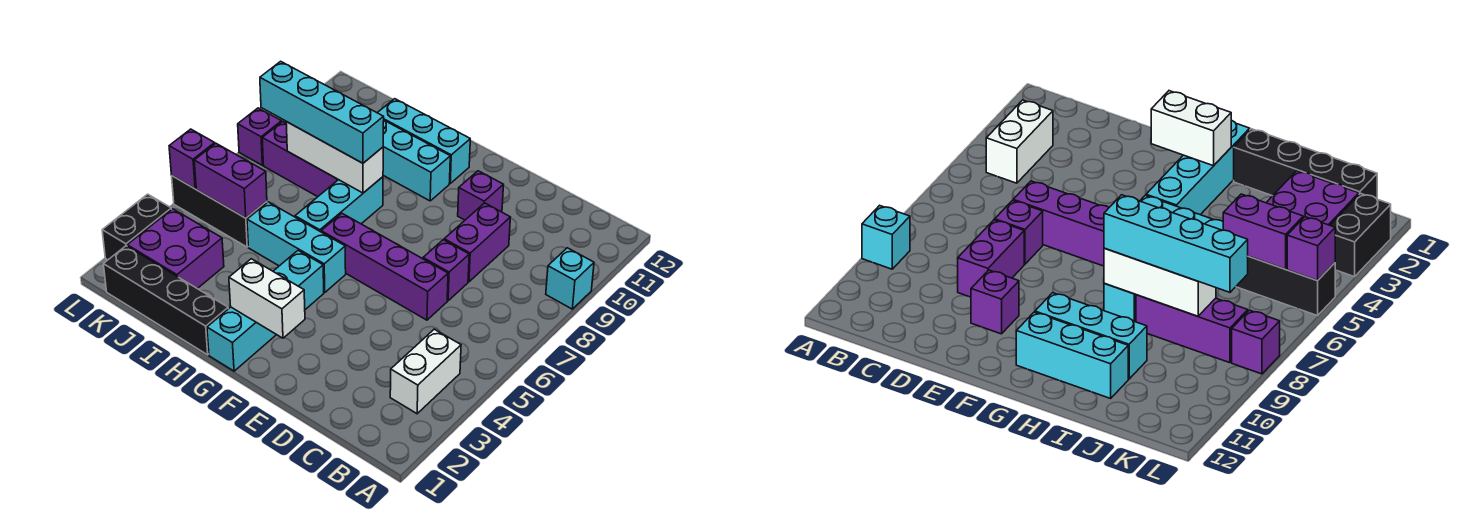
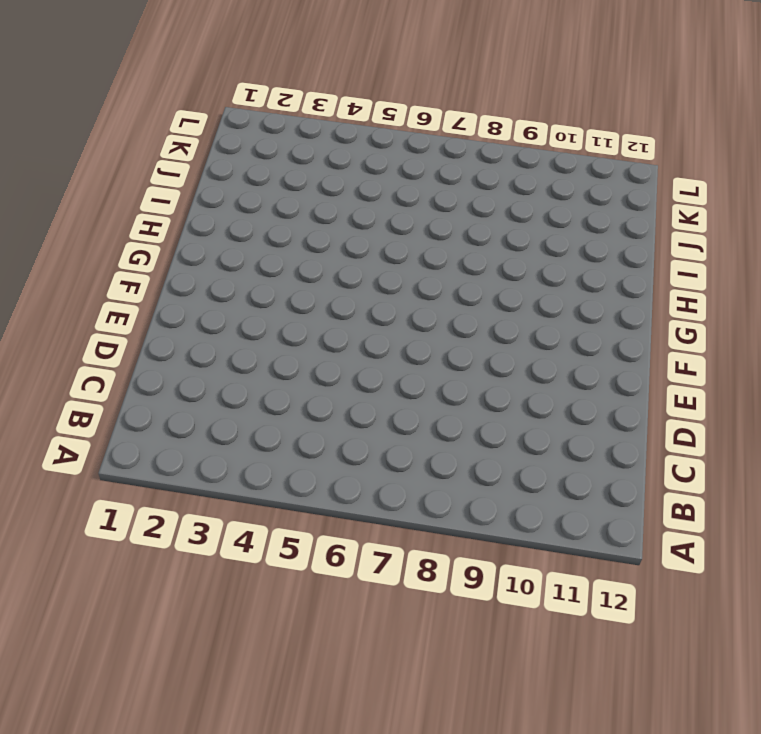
none -> cyan brick A9 level 1
none -> white brick B3:B4 level 1
none -> purple brick D6:G6 level 1

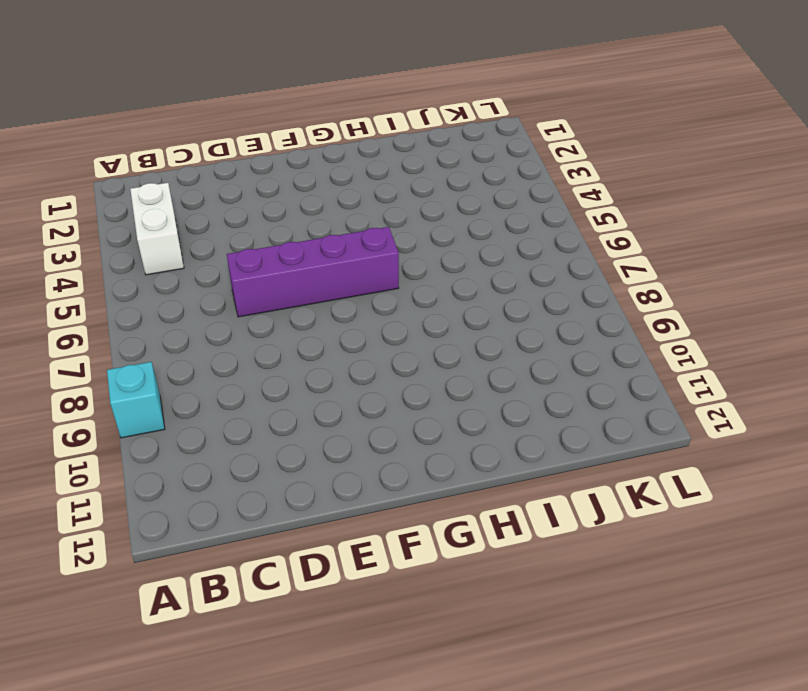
none -> purple brick D7 level 1
none -> purple brick D8:D9 level 1
none -> purple brick E10 level 1

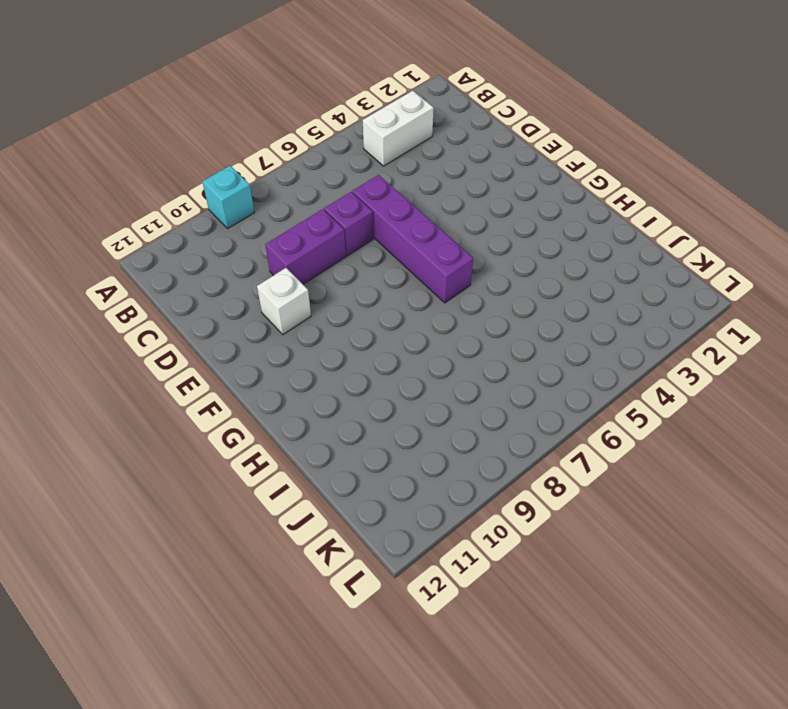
white brick E10 level 1 -> purple brick E10 level 1
none -> cyan brick G1:G4 level 1
none -> cyan brick G5:I5 level 1
none -> cyan brick G10:I10 level 1

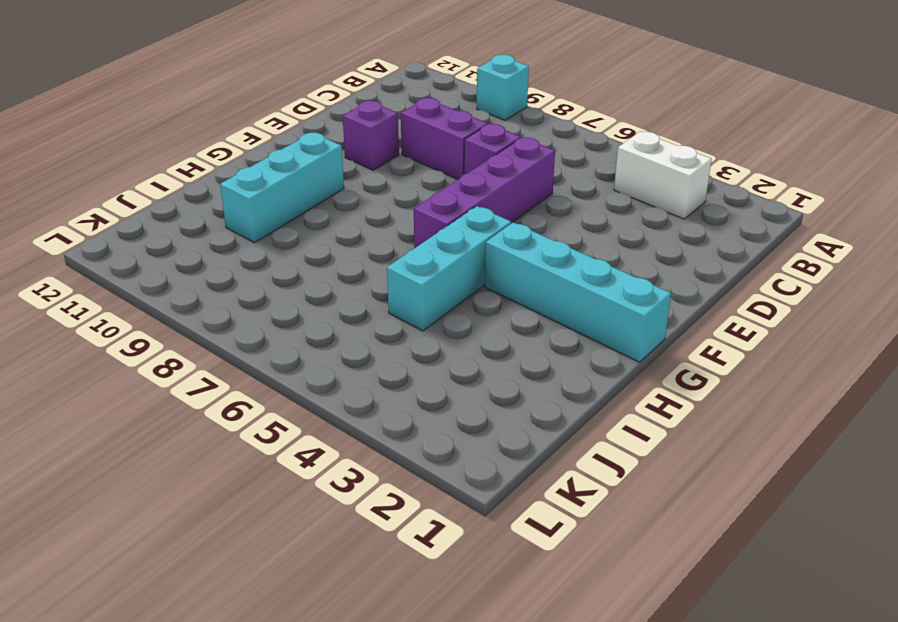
none -> cyan brick G11:I11 level 1
none -> black brick H1:K1 level 1
none -> cyan brick H6:H8 level 1

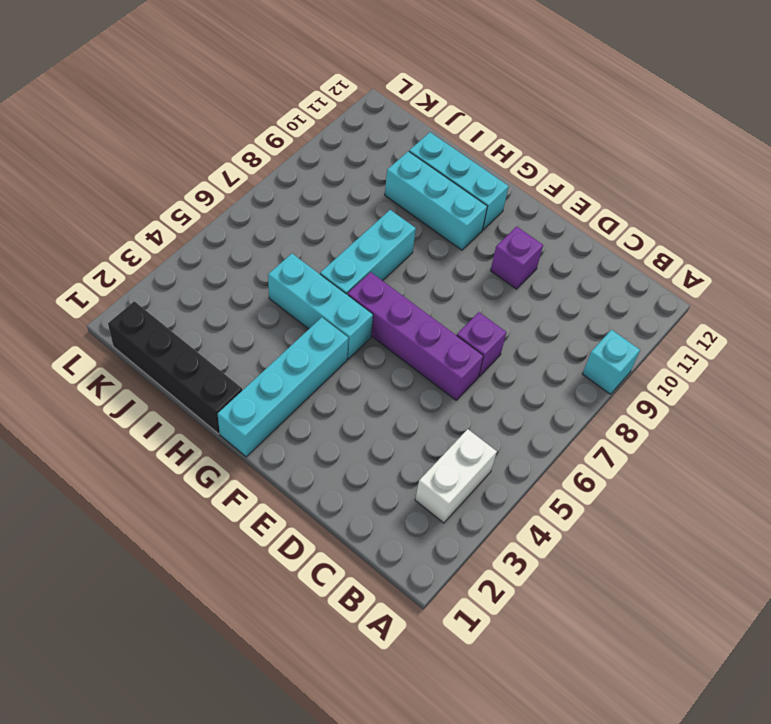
none -> purple brick D8:D9 level 1
none -> purple brick I8:K8 level 1
none -> purple brick J2:K3 level 1

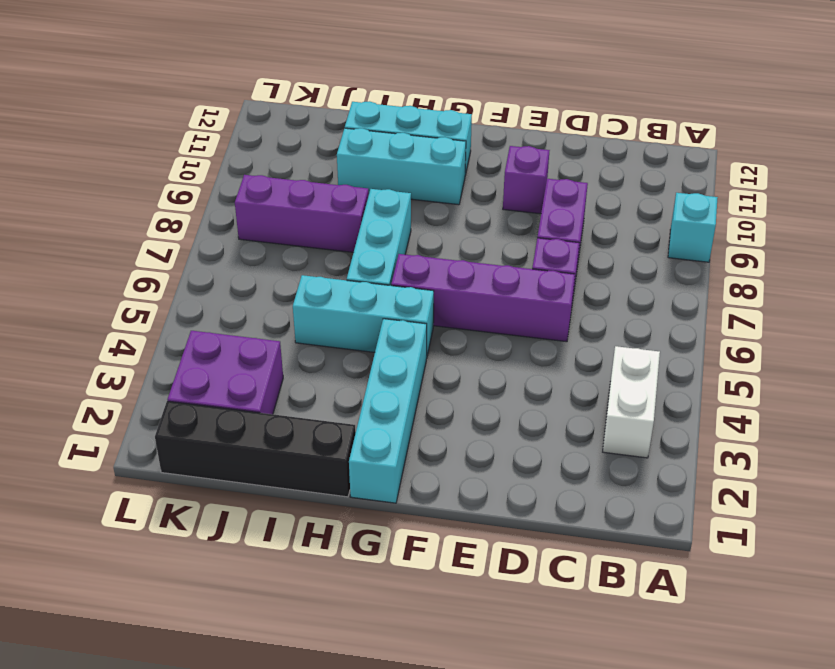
none -> black brick J5:L5 level 1
none -> black brick L2:L3 level 1
none -> purple brick L8 level 1

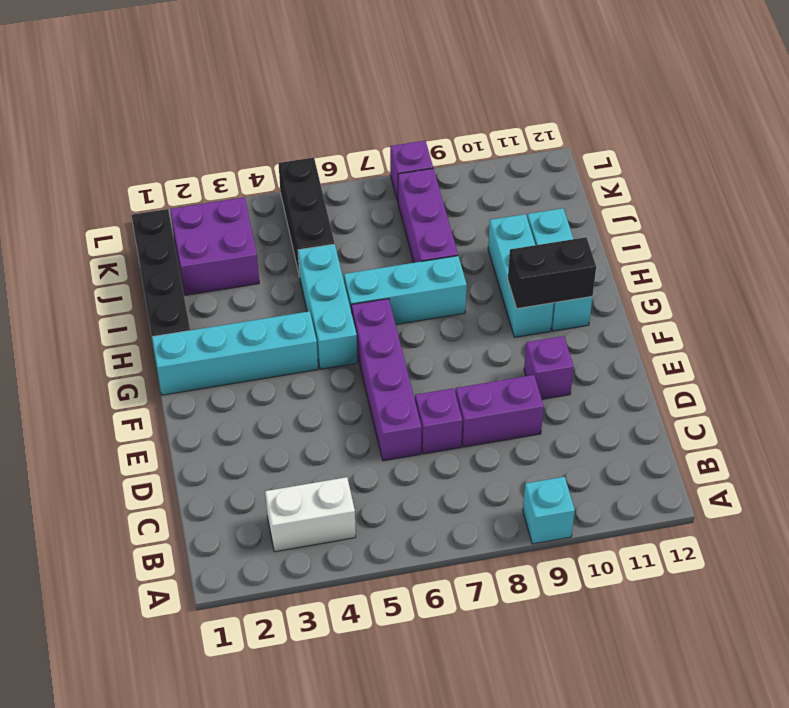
black brick G10:G11 level 2 -> black brick L2:L3 level 1
none -> white brick F2:G2 level 2
none -> white brick H8:J8 level 2
none -> purple brick J5:K5 level 2

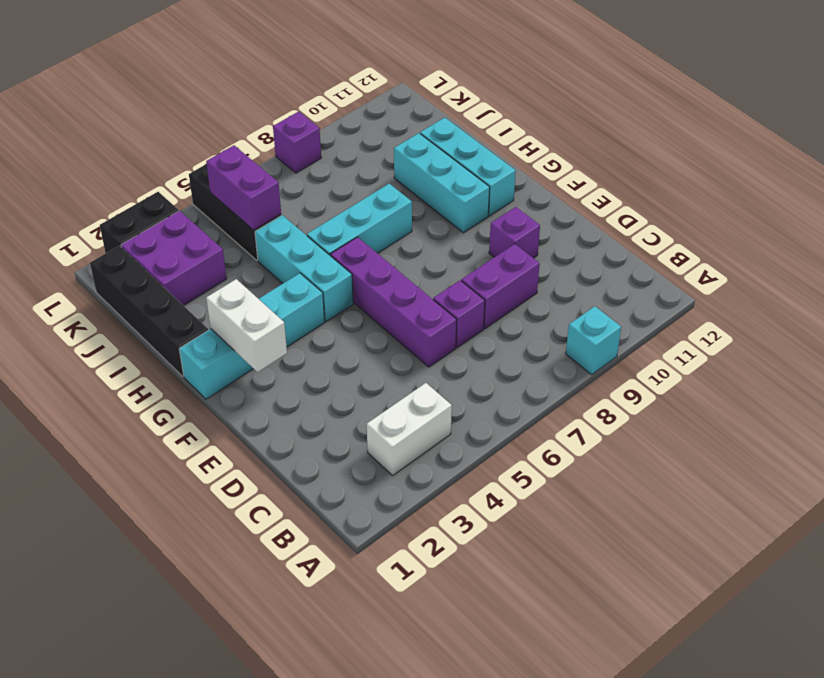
none -> purple brick I8:K8 level 1
none -> white brick H8:J8 level 2
none -> purple brick L5 level 2

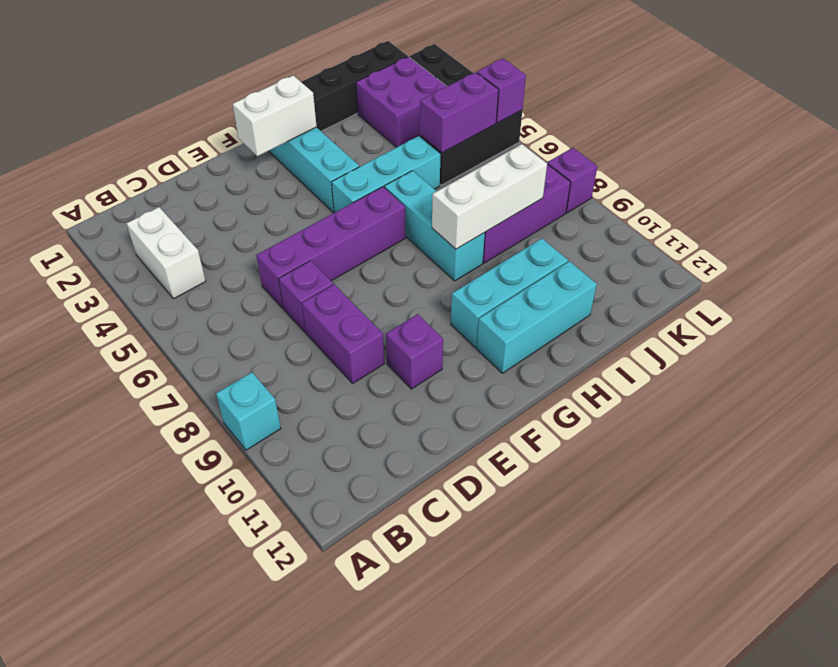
none -> cyan brick H8:K8 level 3

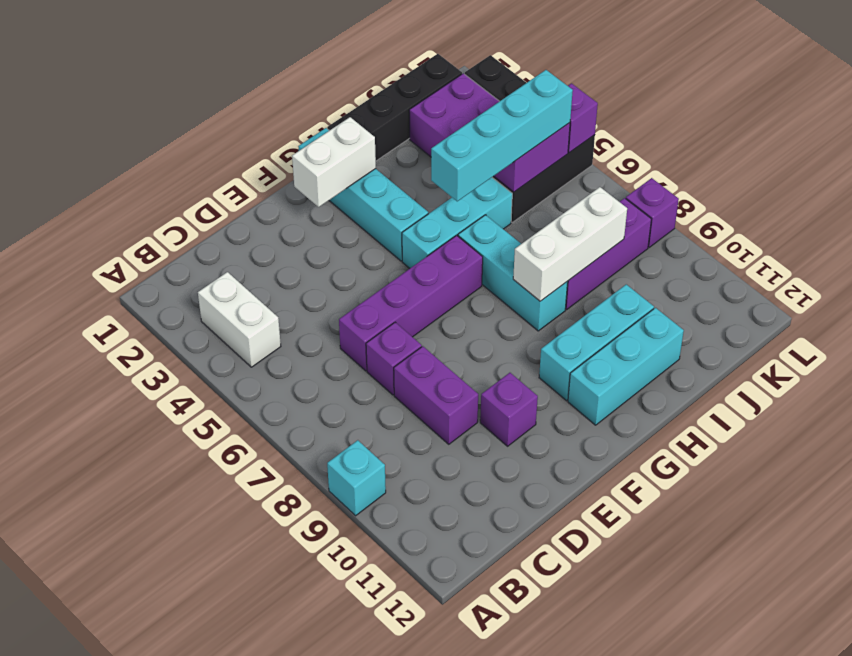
cyan brick H5:K5 level 3 -> cyan brick H8:K8 level 3

